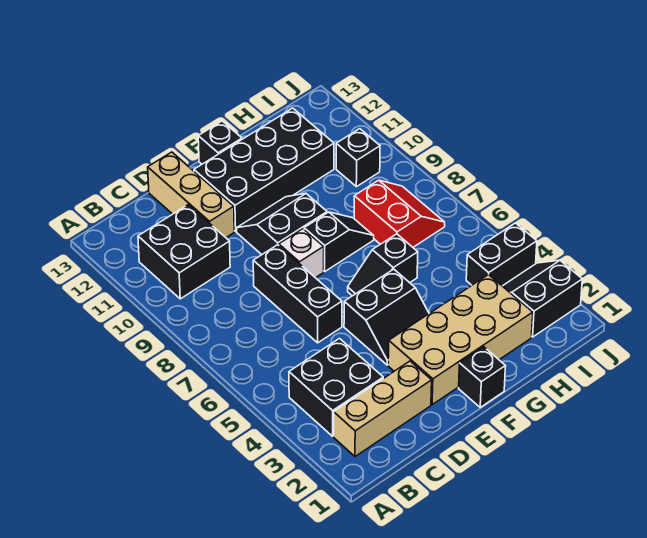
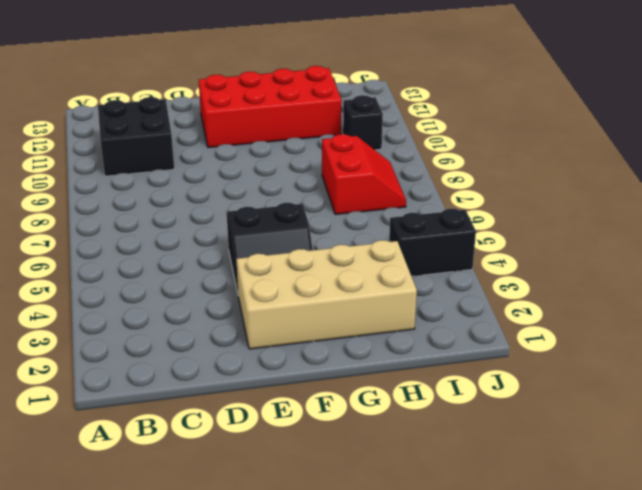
red brick E11:H12 level 1 -> black brick E11:H12 level 1
none -> tan brick B2:D2 level 1
none -> black brick B3:C4 level 1
none -> black brick D6:D8 level 1

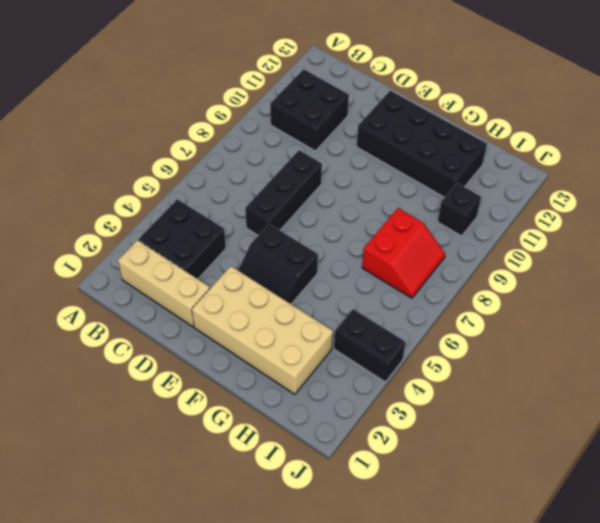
none -> tan brick D11:D13 level 1
none -> white brick E8 level 1
none -> black slope E9:F10 level 1 top 9

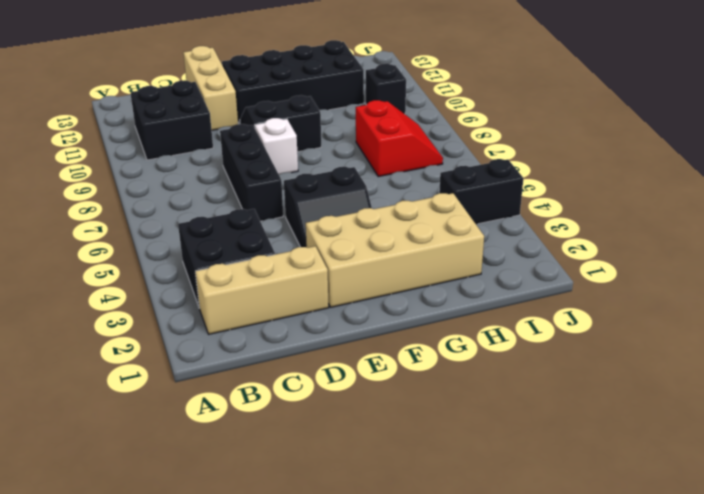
none -> black brick F1 level 1
none -> black slope F6:G6 level 1 top G
none -> black slope F8:G8 level 1 top F

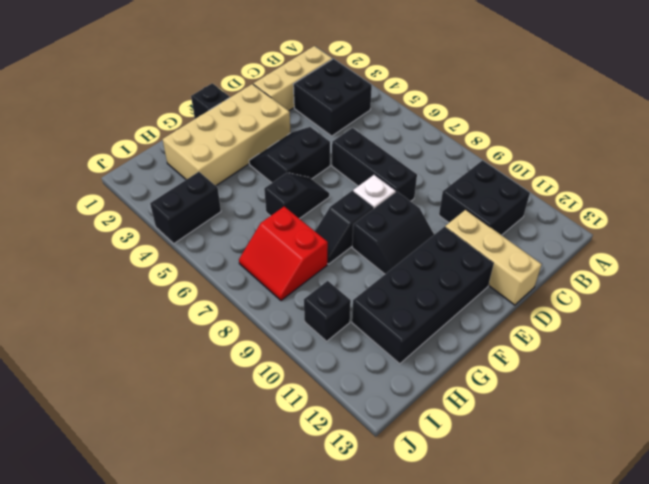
none -> black brick F13 level 1
none -> black slope I2:J3 level 1 top 2

